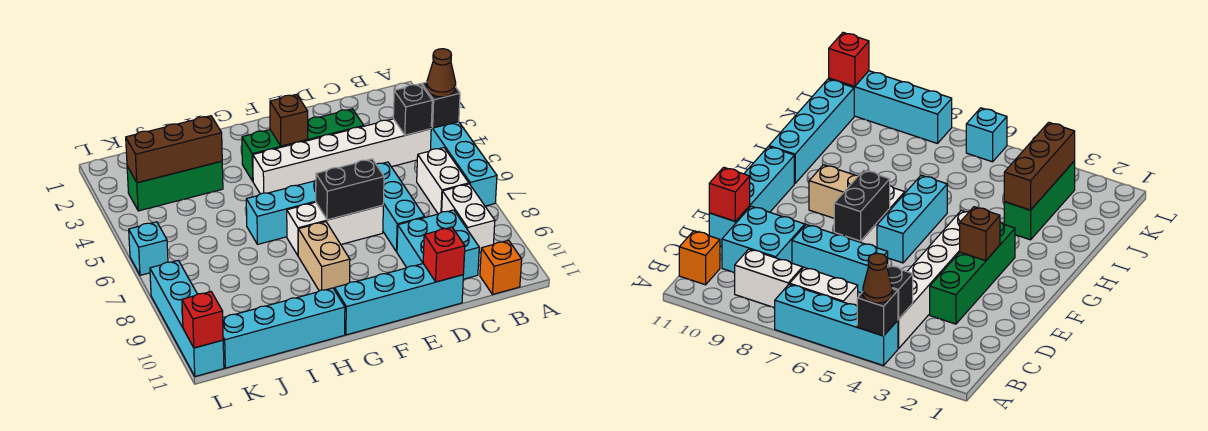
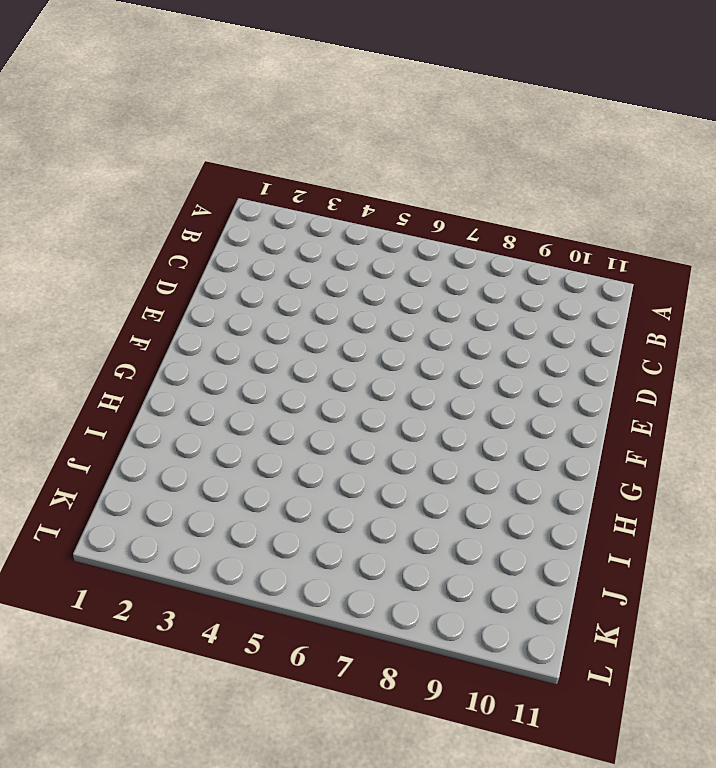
none -> cyan brick A4:A7 level 1
none -> white brick B4:G4 level 1
none -> white brick B6:B7 level 1

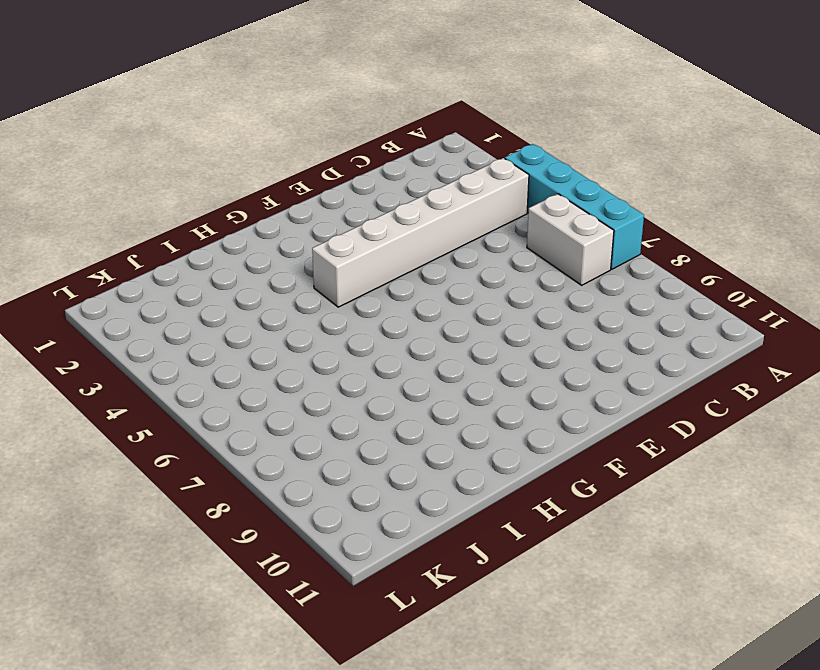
none -> white brick B8:B9 level 1
none -> orange brick B11 level 1
none -> cyan brick C9:D10 level 1

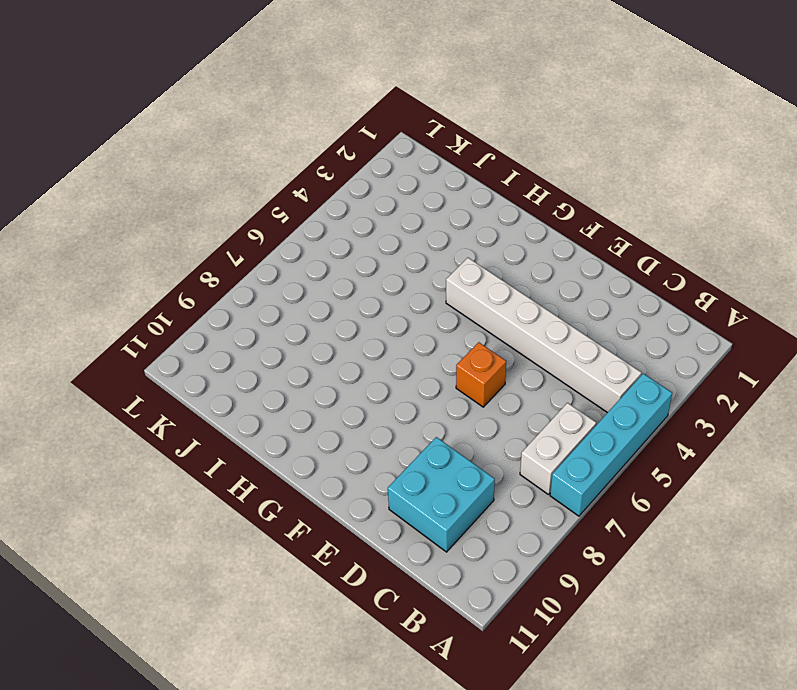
orange brick E6 level 1 -> orange brick B11 level 1
none -> white brick B8:B9 level 1
none -> green brick D3:G3 level 1
none -> cyan brick D6:D8 level 1

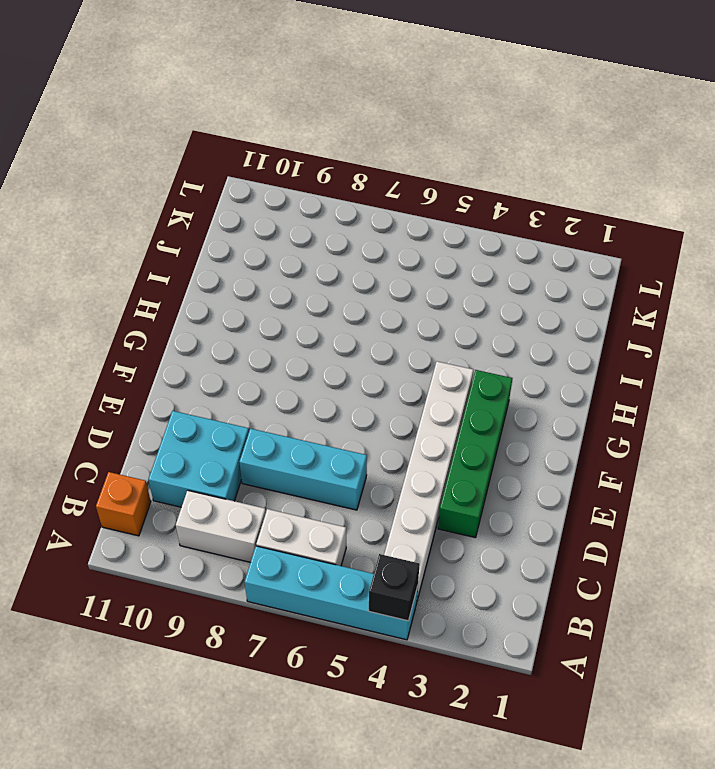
none -> cyan brick D11:G11 level 1
none -> white brick E7:G7 level 1
none -> cyan brick F6:H6 level 1

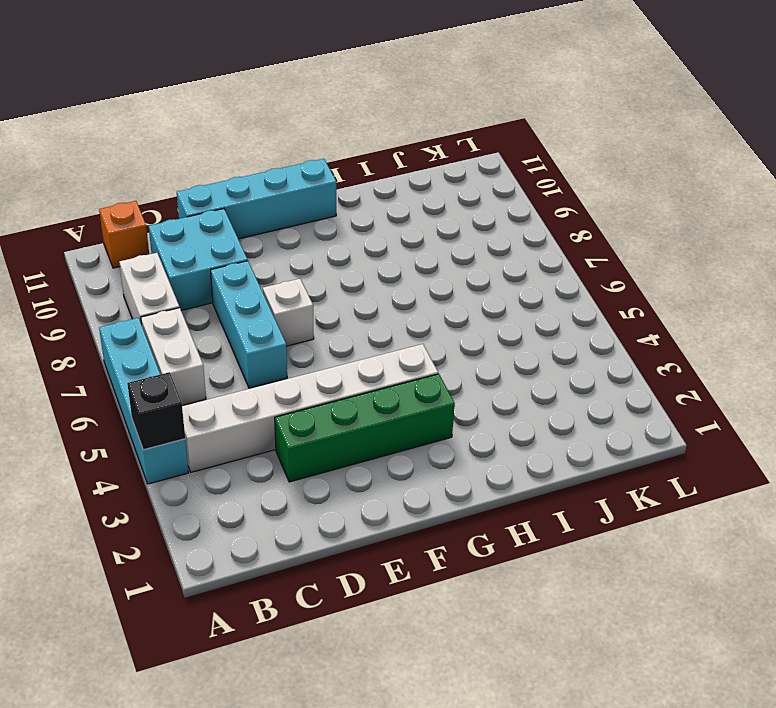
white brick E7 level 1 -> white brick E7:G7 level 1
none -> cyan brick F6:H6 level 1
none -> tan brick G8:G9 level 1
none -> cyan brick H11:K11 level 1

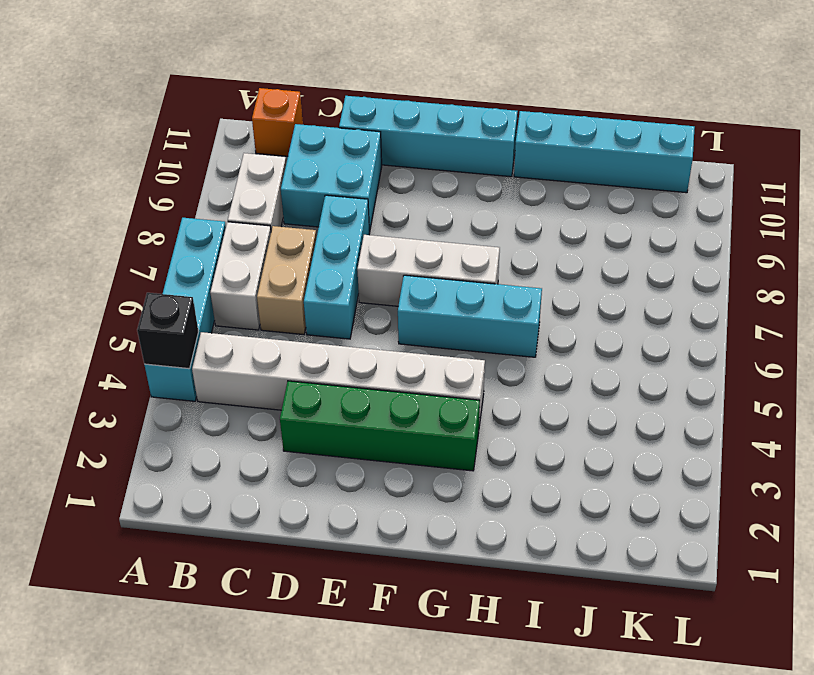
tan brick C6:C7 level 1 -> tan brick G8:G9 level 1
none -> green brick I3:K3 level 1
none -> cyan brick L6 level 1
none -> cyan brick L8:L11 level 1

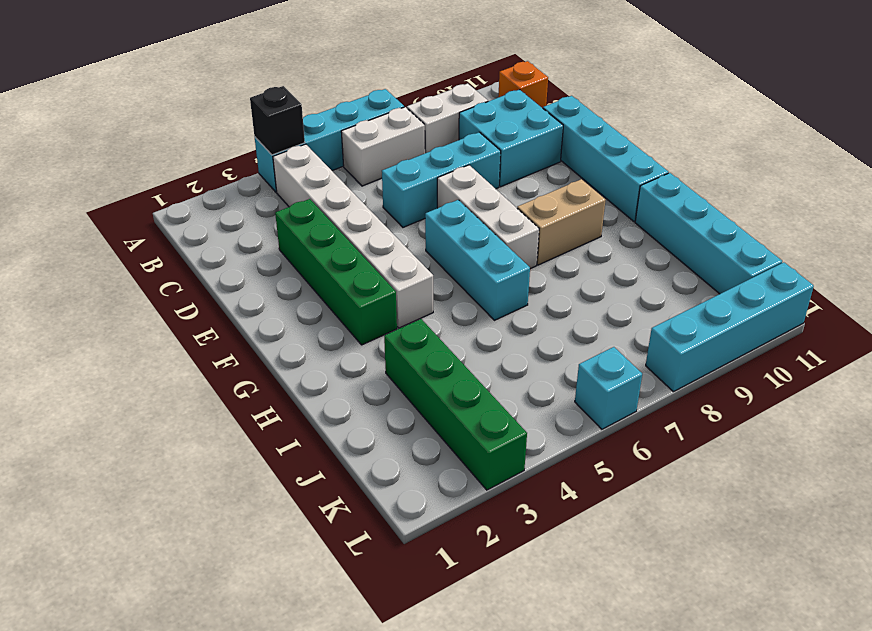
green brick I3:L3 level 1 -> green brick I3:K3 level 1
none -> black brick B4 level 2
none -> red brick D11 level 2
none -> black brick E7:F7 level 2

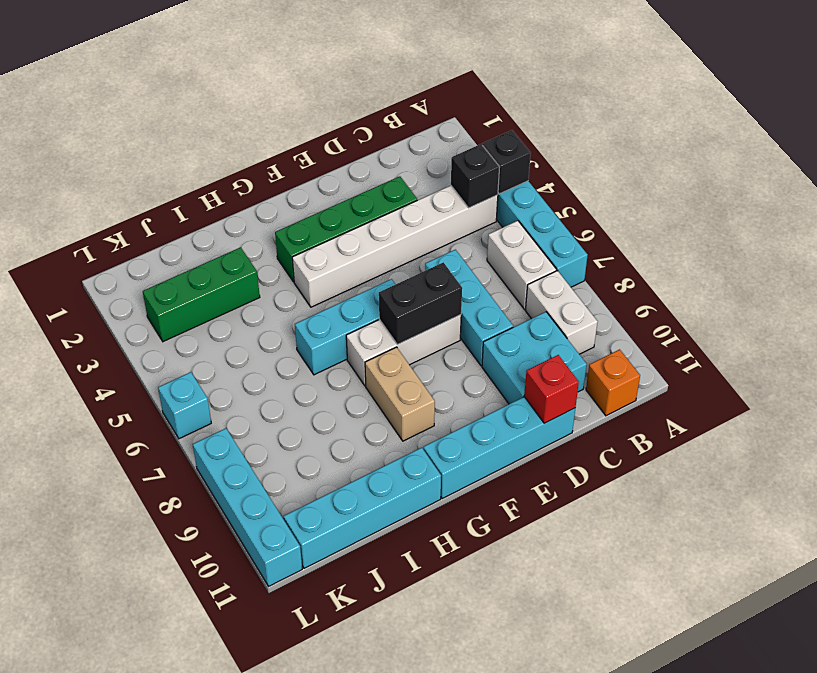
none -> brown brick F3 level 2
none -> brown brick I3:K3 level 2
none -> red brick L11 level 2

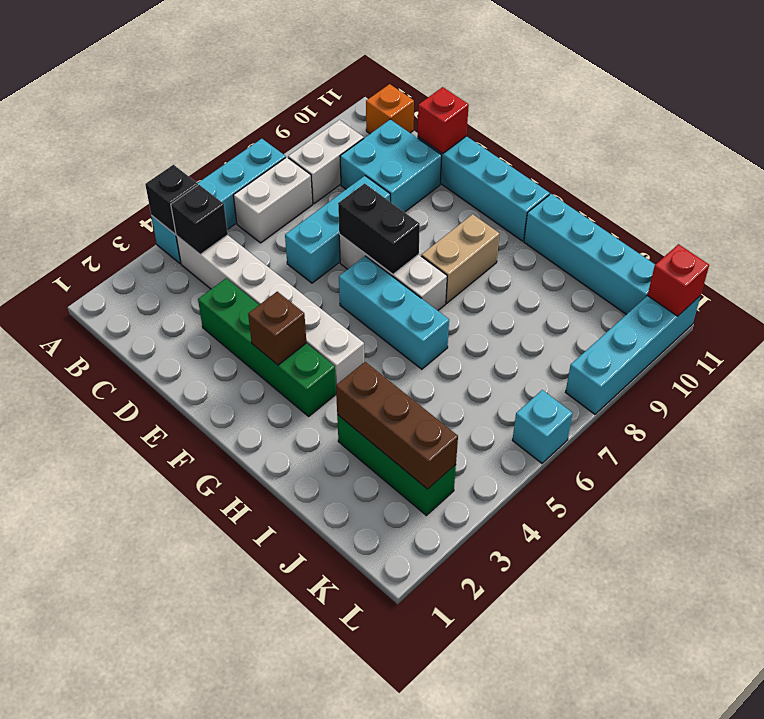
none -> brown cone A4 level 3

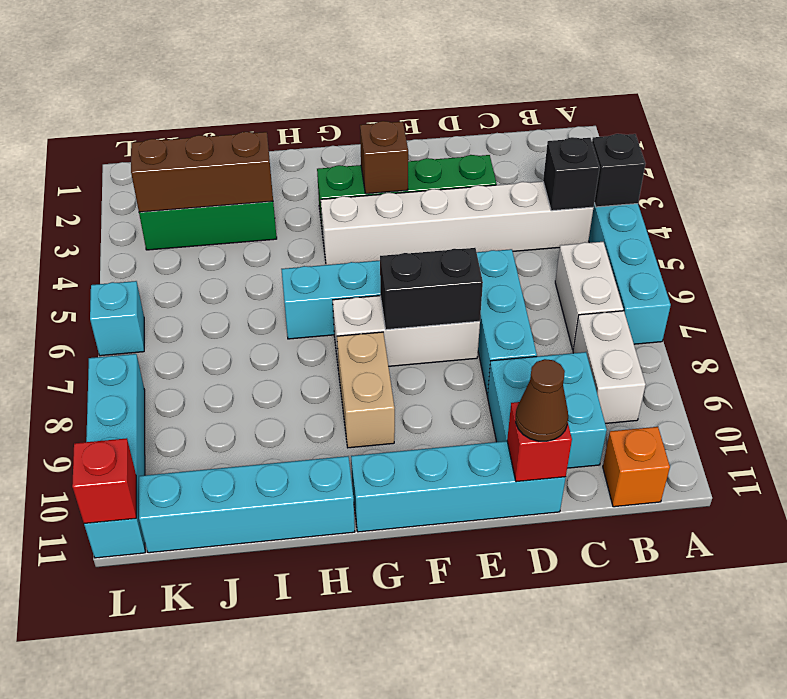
brown cone D11 level 3 -> brown cone A4 level 3

